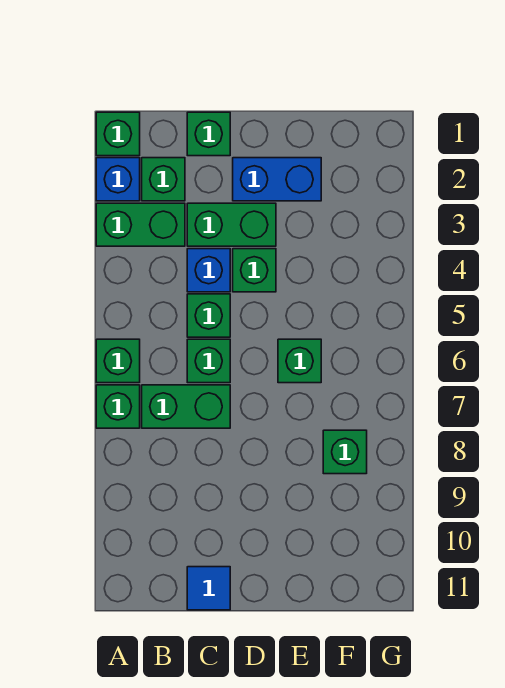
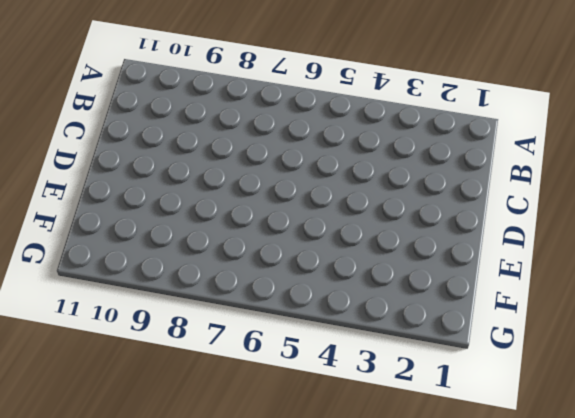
none -> green brick A1 level 1
none -> blue brick A2 level 1
none -> green brick A3:B3 level 1

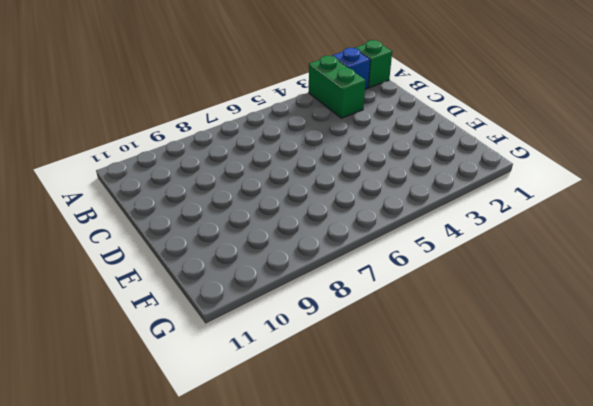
none -> green brick A6 level 1
none -> green brick A7 level 1
none -> green brick B2 level 1

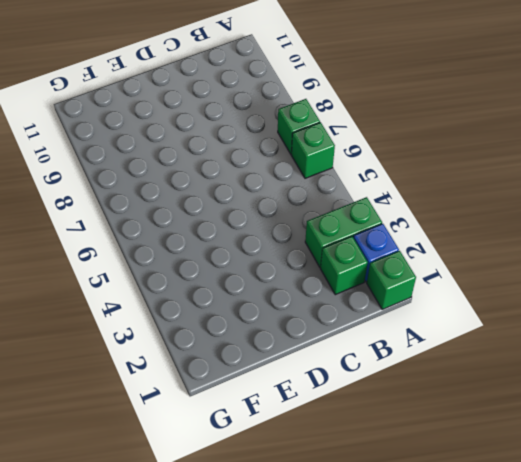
none -> green brick B7:C7 level 1
none -> green brick C1 level 1
none -> green brick C3:D3 level 1

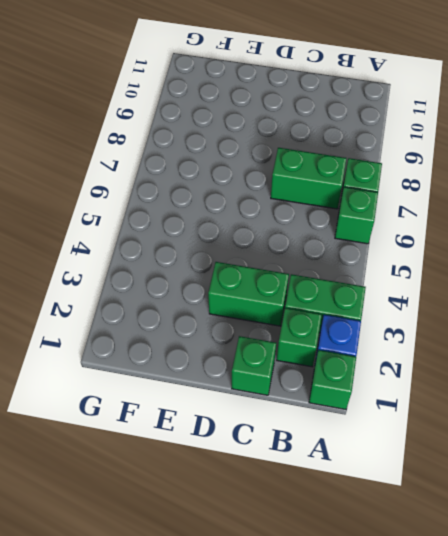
none -> blue brick C4 level 1
none -> green brick C5 level 1
none -> green brick C6 level 1

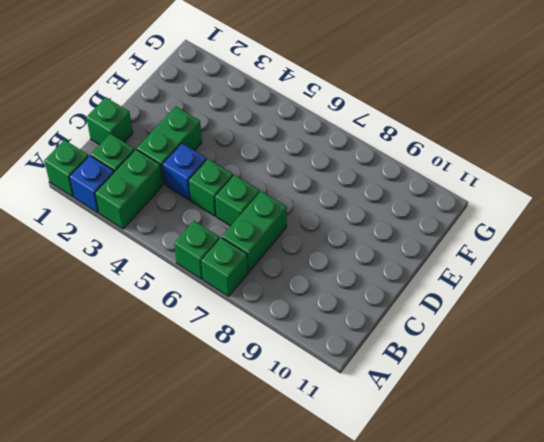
none -> blue tile C11 level 1
none -> blue brick D2:E2 level 1
none -> green brick D4 level 1

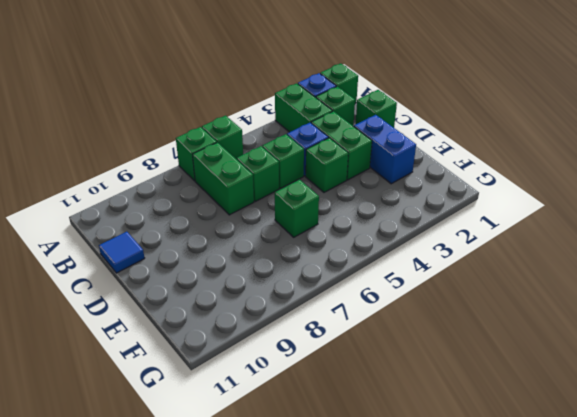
none -> green brick F8 level 1

